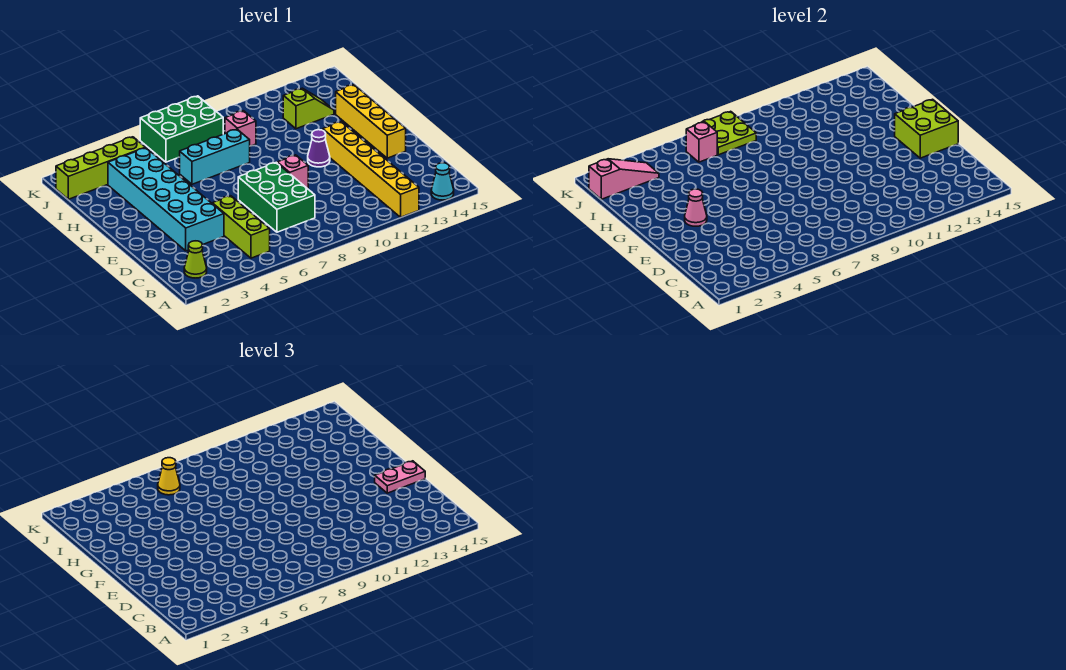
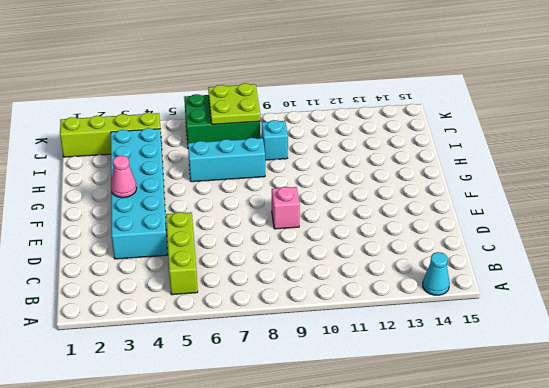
cyan brick I9 level 1 -> pink brick I9 level 1
none -> yellow brick A12:F12 level 1
none -> lime cone B2 level 1
none -> green brick C7:E8 level 1

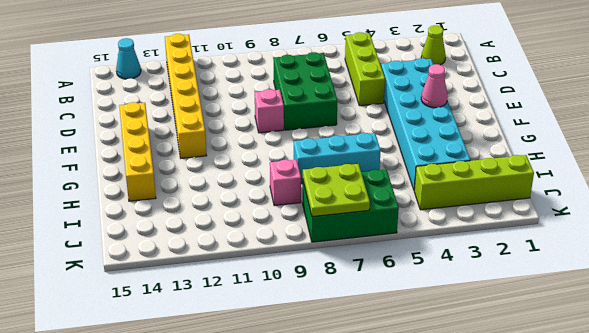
none -> purple cone F11 level 1
none -> lime slope I12:I13 level 1 top 12
none -> lime brick E14:F15 level 2

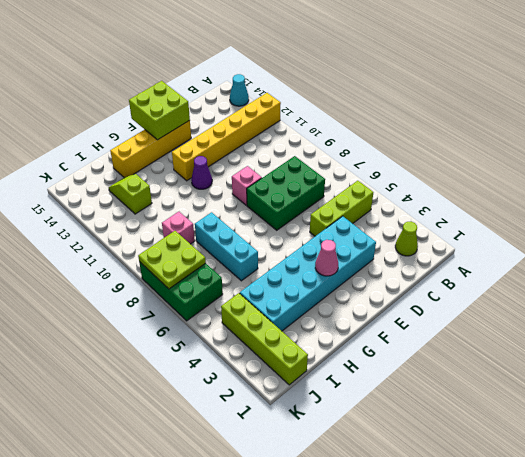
none -> pink slope J1:J3 level 2 top 1
none -> pink brick J6 level 2
none -> pink plate E14:E15 level 3

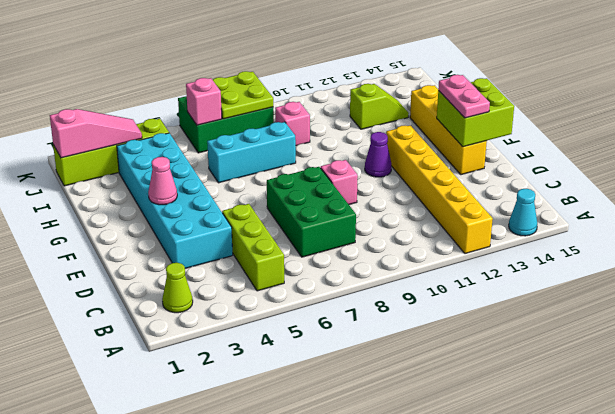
pink plate E14:F14 level 3 -> pink plate E14:E15 level 3
none -> yellow cone J6 level 3

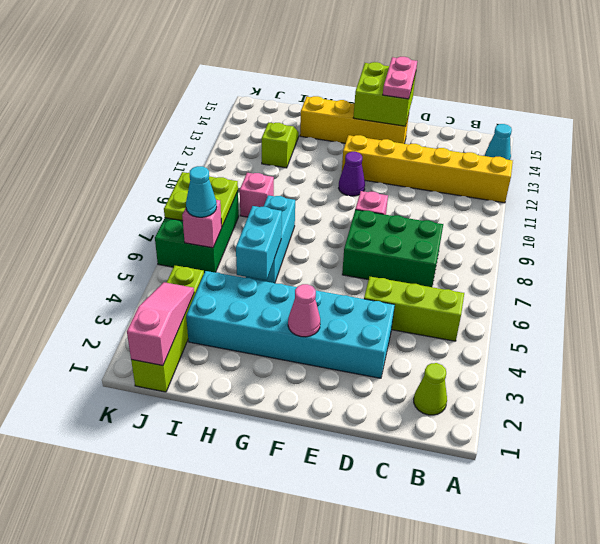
cyan brick H5:H6 level 2 -> none
cyan cone J6 level 3 -> yellow cone J6 level 3

